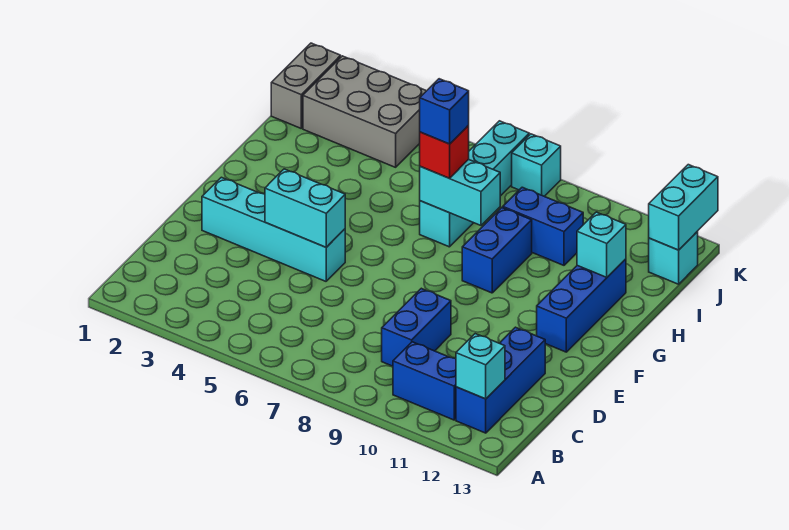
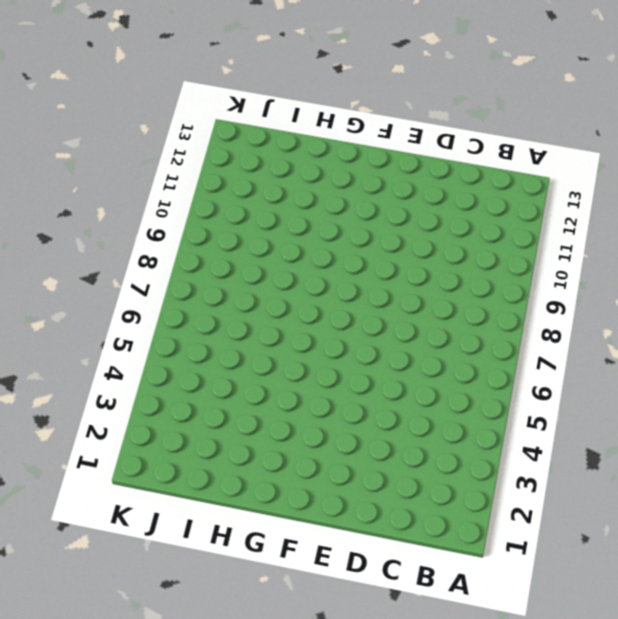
none -> blue brick B10:B11 level 1
none -> blue brick B12:D12 level 1
none -> blue brick C9:D9 level 1

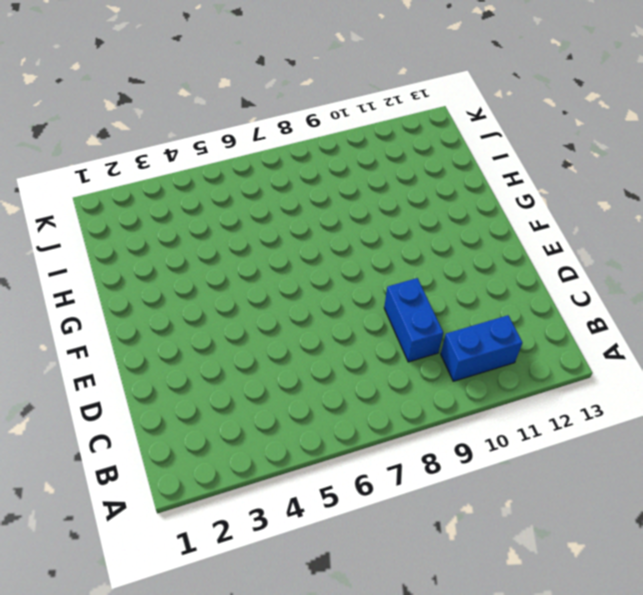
none -> blue brick B12:D12 level 1
none -> cyan brick E2:E5 level 1
none -> blue brick F12:H12 level 1

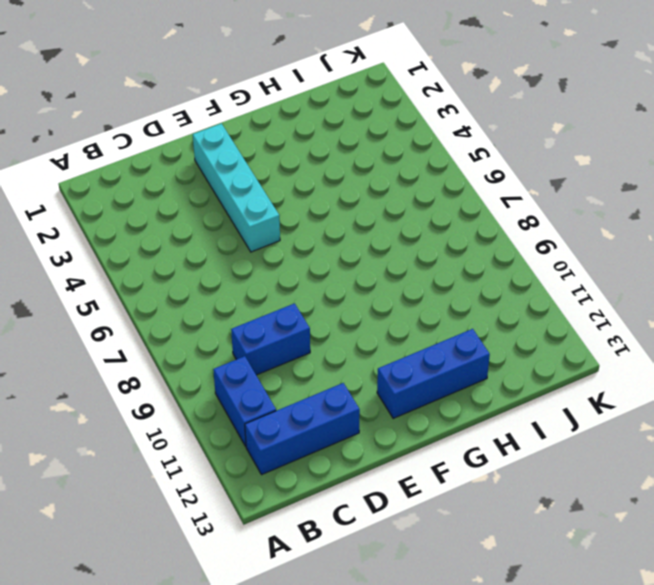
none -> blue brick G9:H9 level 1
none -> cyan brick H7:K7 level 1
none -> blue brick I9:I10 level 1

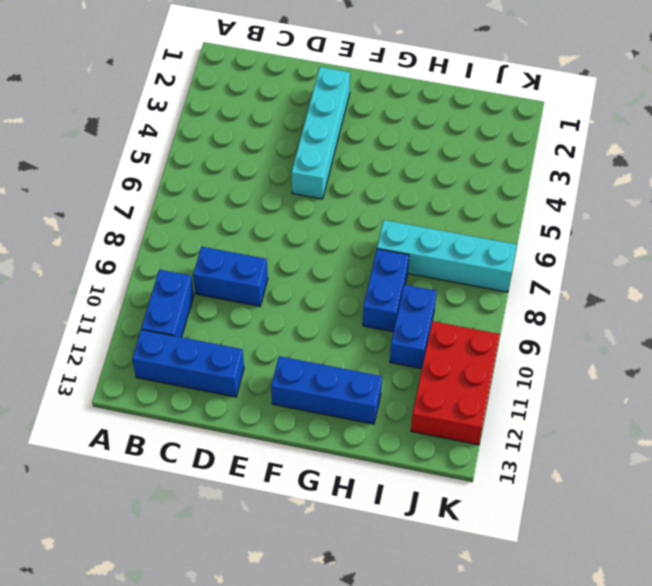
blue brick H8:H9 level 1 -> blue brick G9:H9 level 1
red brick J10:K12 level 1 -> none
none -> grey brick J1:K1 level 1
none -> grey brick J2:K4 level 1
none -> cyan brick J13 level 1

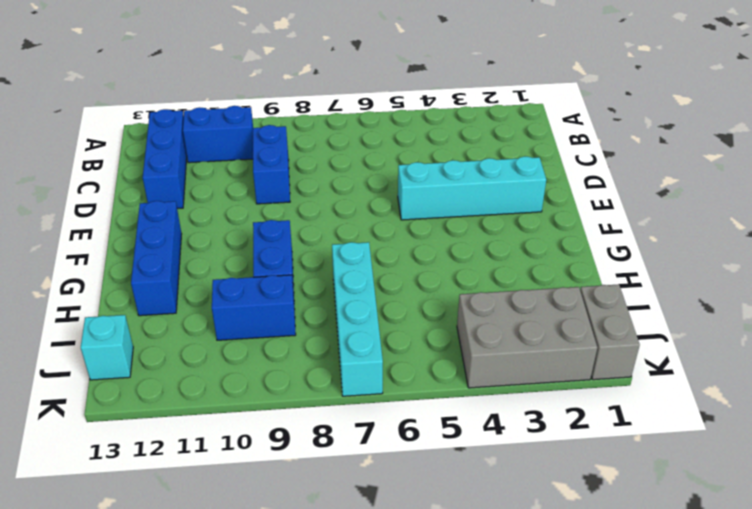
none -> cyan brick K8 level 1
none -> cyan brick B12 level 2
none -> cyan brick E4:E5 level 2

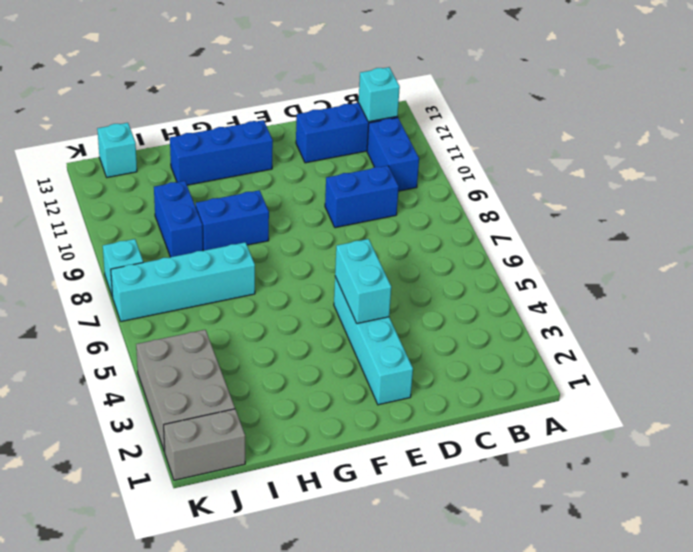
none -> cyan brick H7:H8 level 2
none -> cyan brick H12 level 2
none -> cyan brick J13:K13 level 2

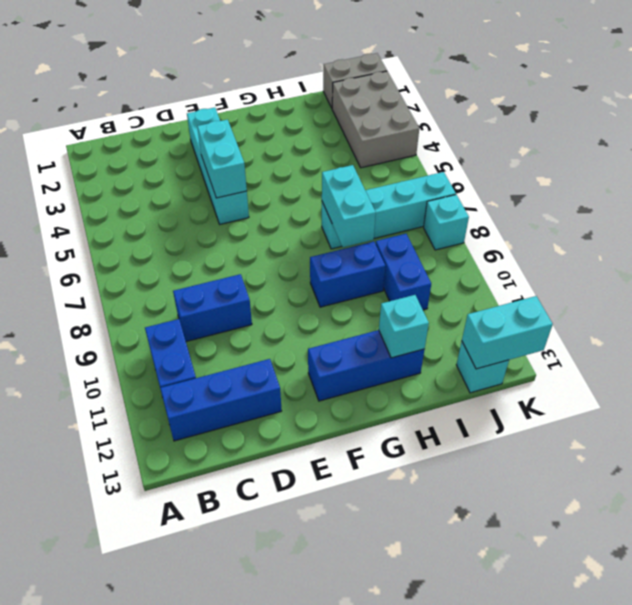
none -> cyan brick B12 level 2
none -> red brick H7 level 3
none -> blue brick H7 level 4

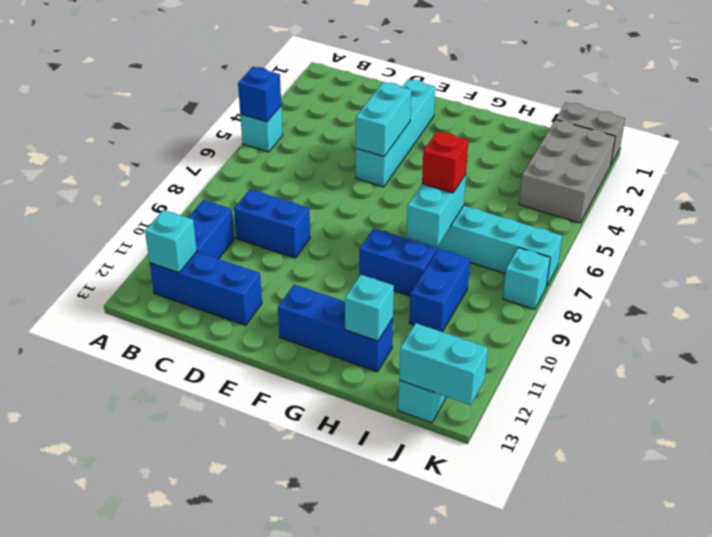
cyan brick A5 level 1 -> none
blue brick A5 level 2 -> blue brick H7 level 4

